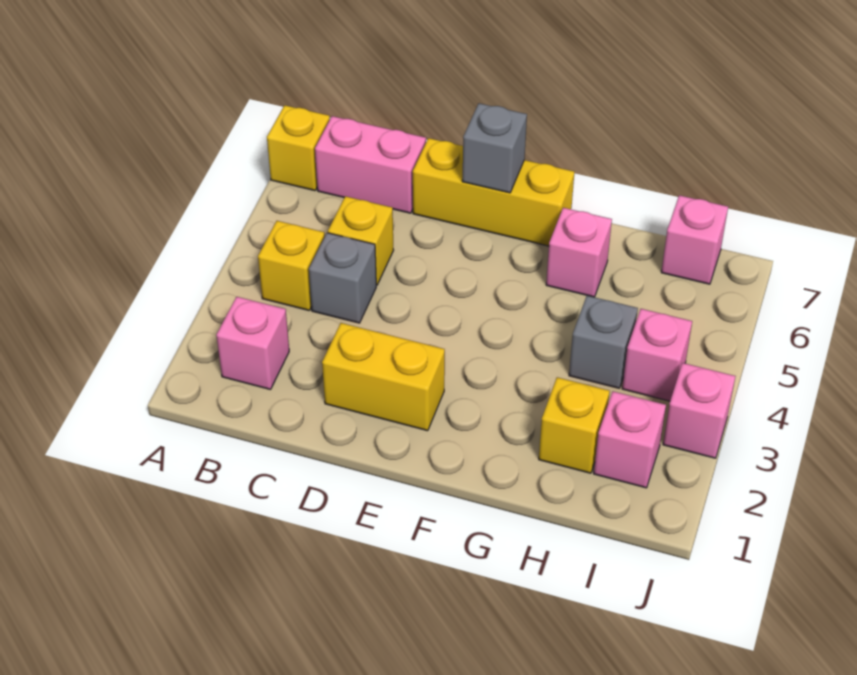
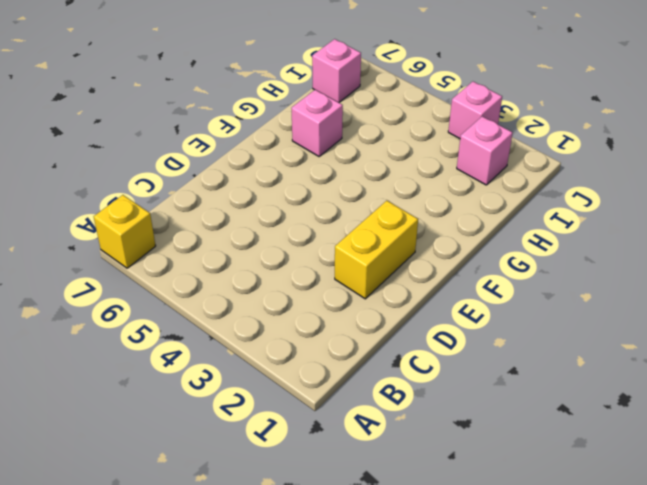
none -> pink brick B2 level 1
none -> yellow brick B4 level 1
none -> pink brick B7:C7 level 1

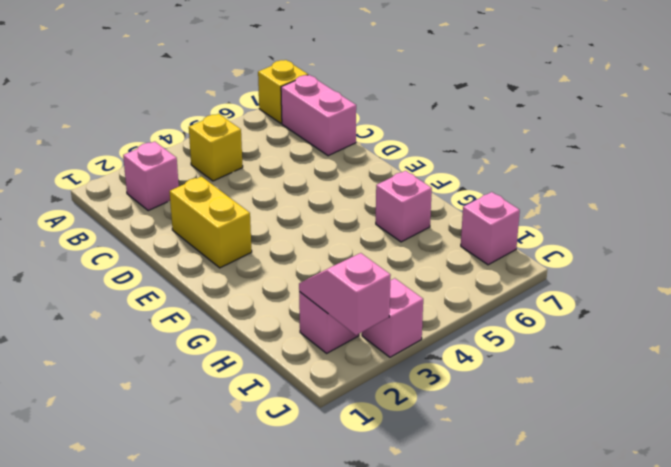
pink slope I2:J2 level 2 top J -> none
none -> grey brick C4 level 1
none -> yellow brick C5 level 1
none -> yellow brick D7:F7 level 1

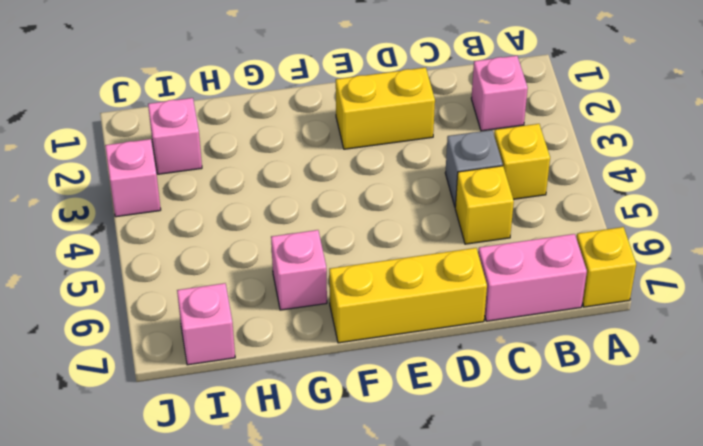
none -> yellow brick H2 level 1
none -> grey brick H4 level 1
none -> pink brick I4 level 1

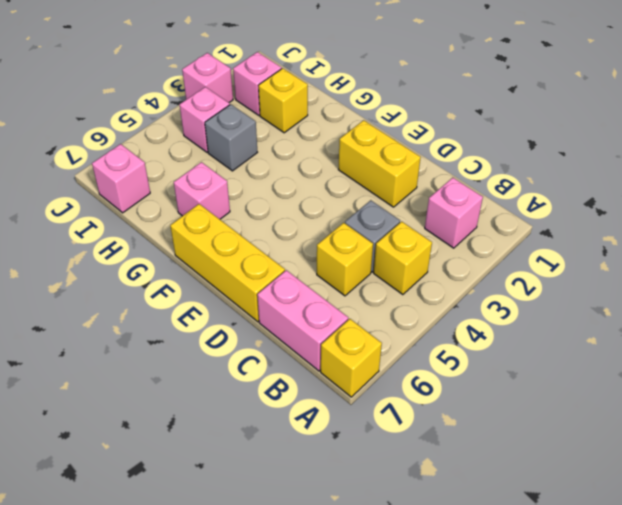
none -> grey brick E7 level 2

